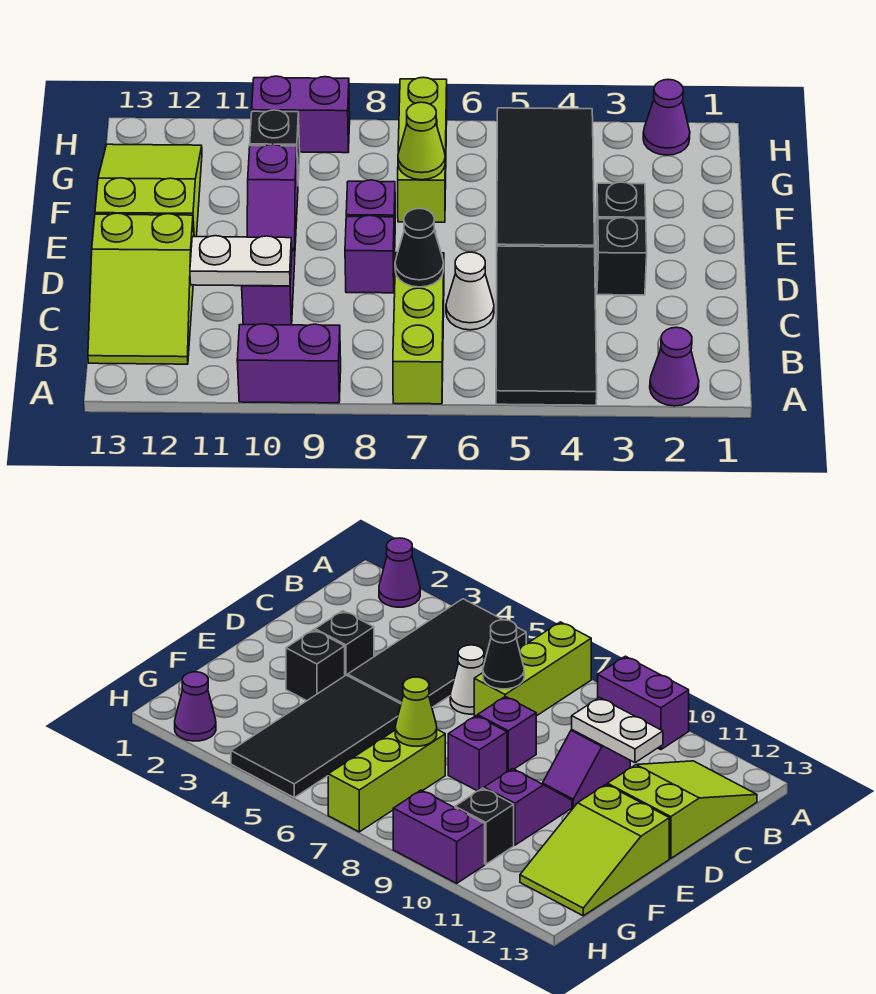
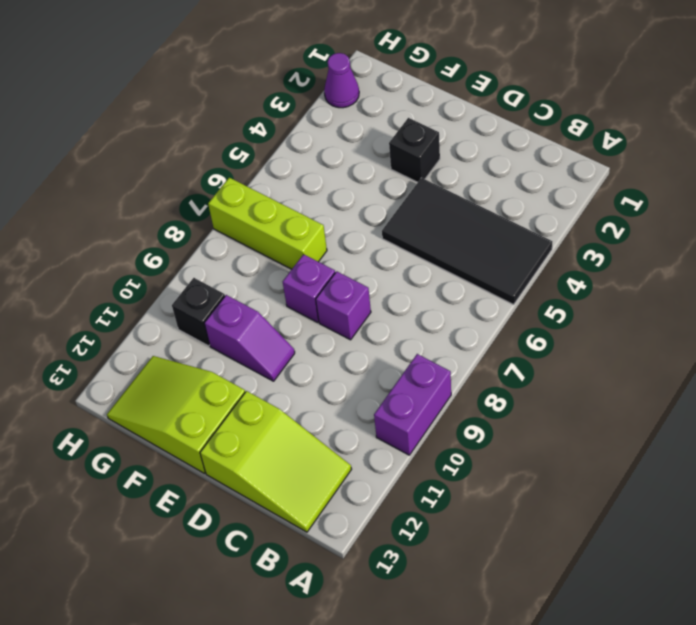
none -> purple cone A2 level 1
none -> lime brick A7:C7 level 1
none -> white cone C6 level 1

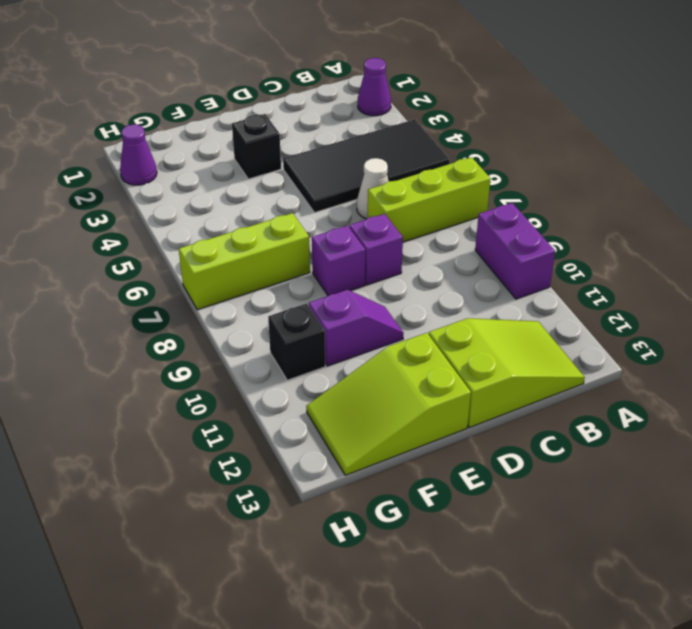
none -> purple slope C10:D10 level 1 top C
none -> black brick D3 level 1
none -> black tile E4:H5 level 1

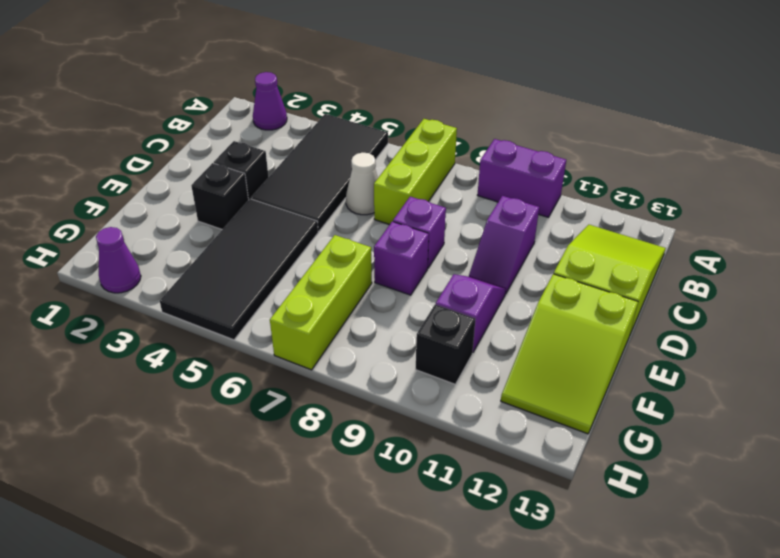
none -> purple brick H9:H10 level 1
none -> black cone C7 level 2
none -> white plate C10:C11 level 2

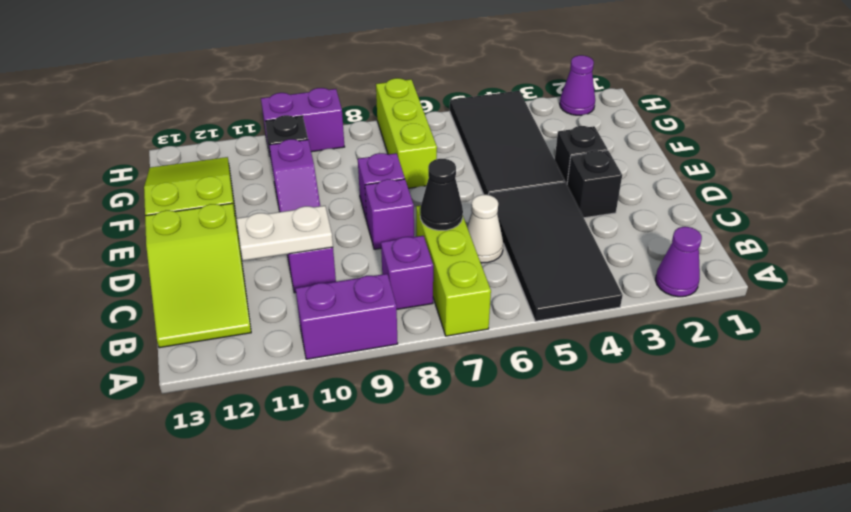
purple brick B8 level 1 -> none
none -> lime cone F7 level 2

